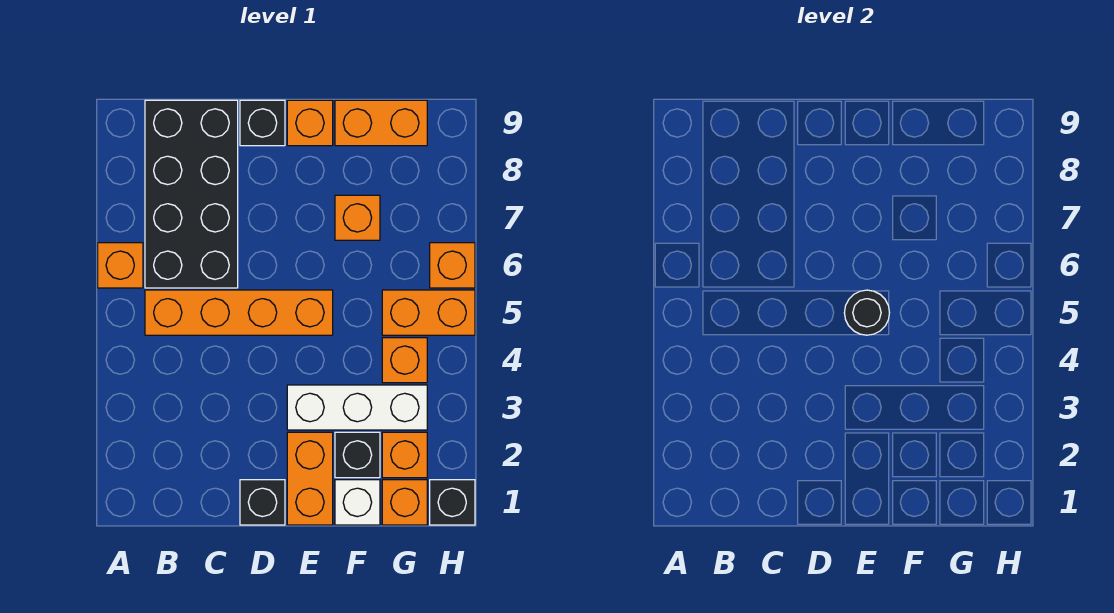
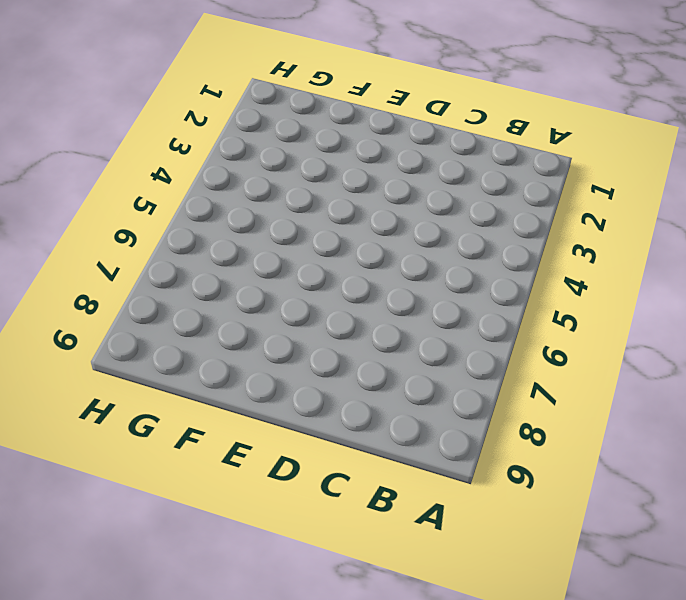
none -> orange brick A6 level 1
none -> orange brick B5:E5 level 1
none -> black brick B6:C9 level 1

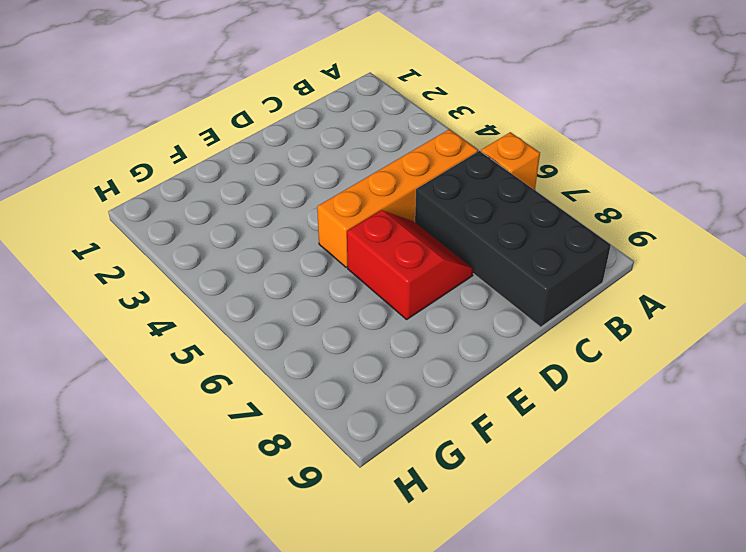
red slope D6:E7 level 1 top E -> none
none -> black brick D1 level 1
none -> black brick D9 level 1
none -> orange brick E1:E2 level 1

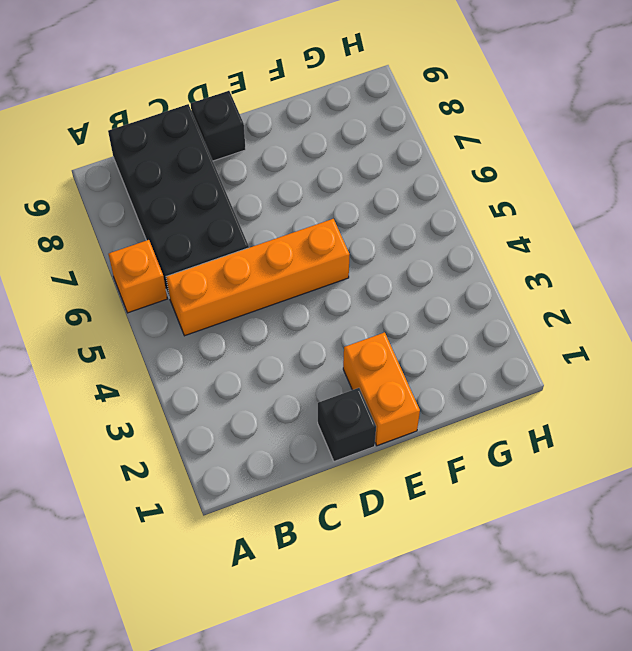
none -> white brick E3:G3 level 1
none -> orange brick E9 level 1
none -> white brick F1 level 1

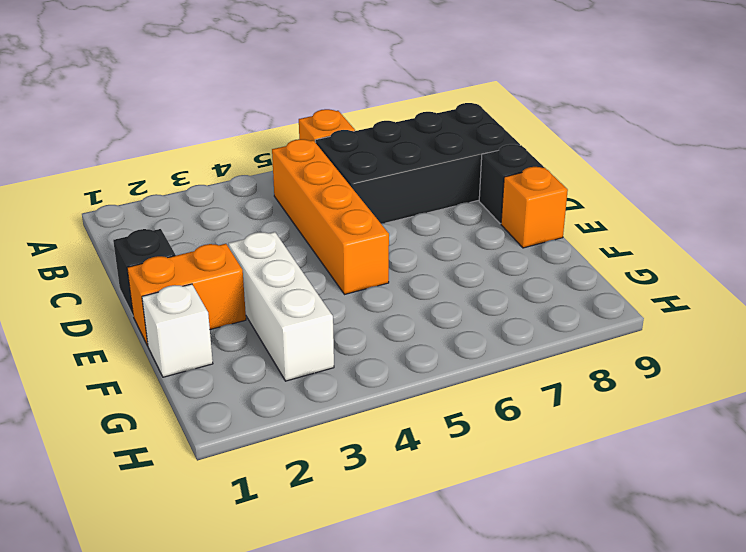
none -> black brick F2 level 1
none -> orange brick F7 level 1
none -> orange brick F9:G9 level 1

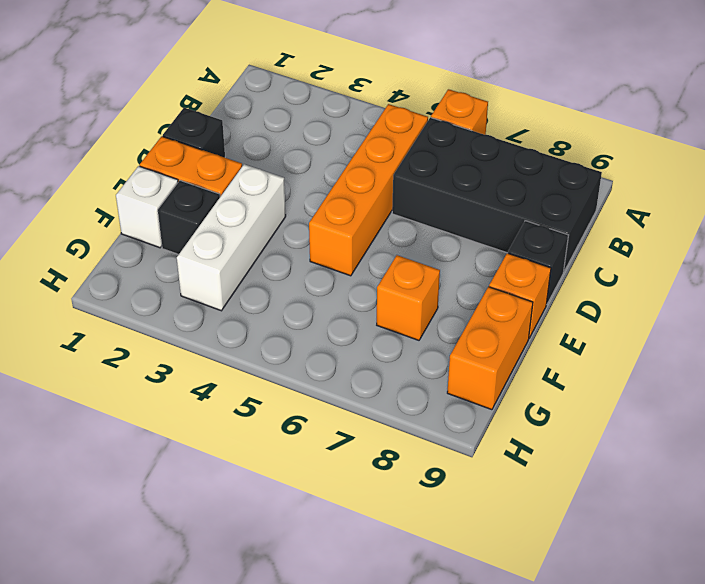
none -> orange brick G1 level 1
none -> orange brick G2 level 1
none -> orange brick G4 level 1

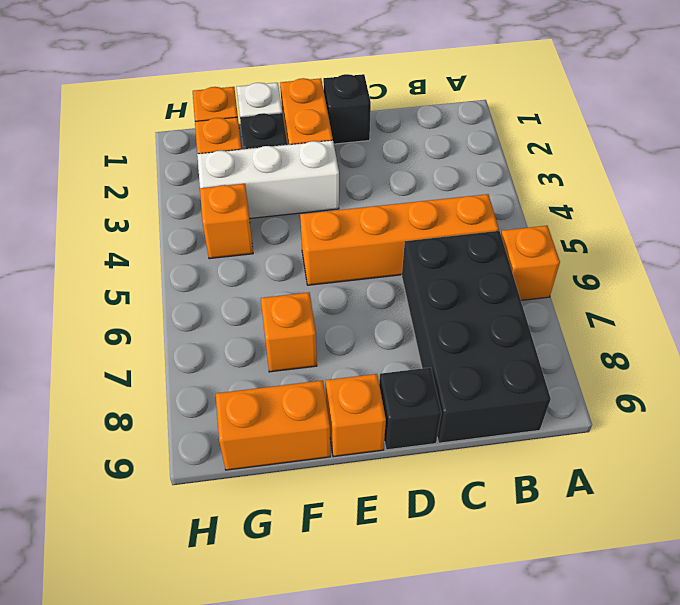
none -> orange brick G5:H5 level 1
none -> black brick H1 level 1
none -> orange brick H6 level 1

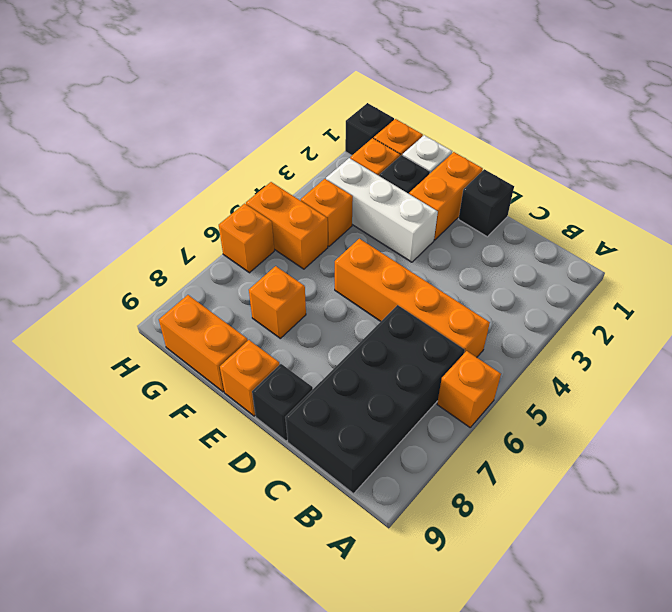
none -> black round brick E5 level 2

